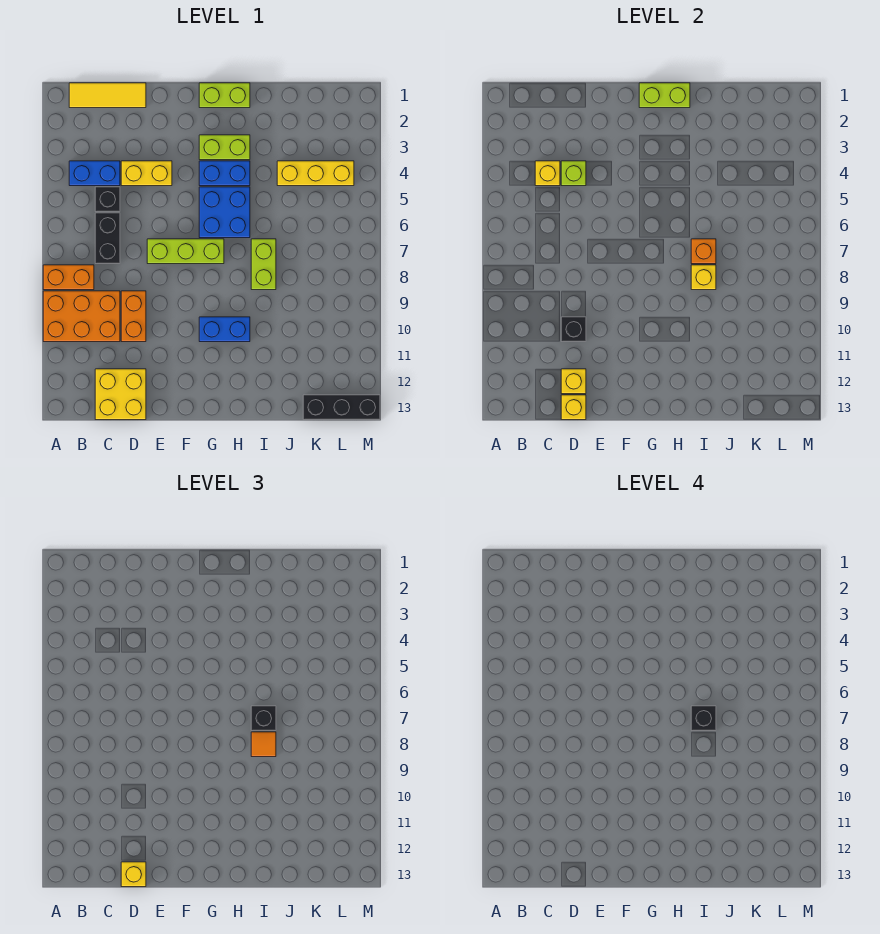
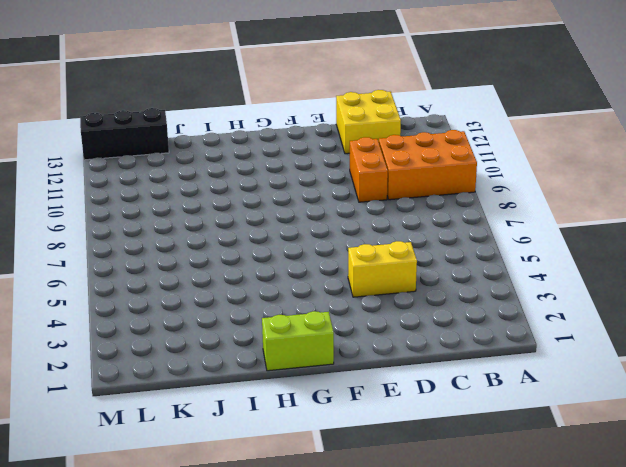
none -> orange brick A8:B8 level 1
none -> yellow tile B1:D1 level 1
none -> blue brick B4:C4 level 1
none -> black brick C5 level 1

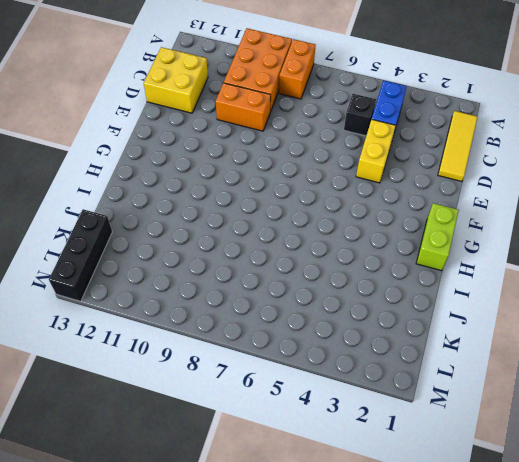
none -> black brick C6:C7 level 1
none -> lime brick E7:G7 level 1
none -> lime brick G3:H3 level 1
none -> blue brick G4:H4 level 1

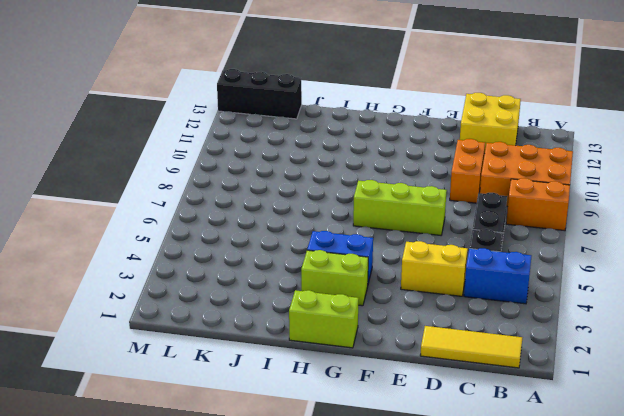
none -> blue brick G5:H6 level 1
none -> blue brick G10:H10 level 1
none -> lime brick I7:I8 level 1
none -> yellow brick J4:L4 level 1

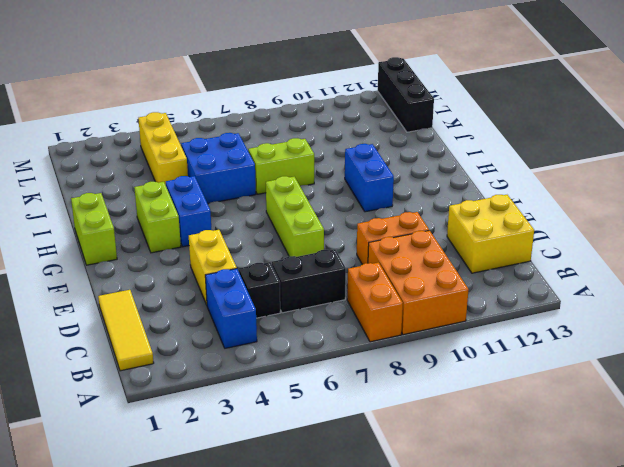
blue brick I5:J6 level 1 -> blue brick G5:H6 level 1
none -> yellow brick C4 level 2
none -> lime brick D4 level 2
none -> black brick D10 level 2
none -> yellow brick D12 level 2

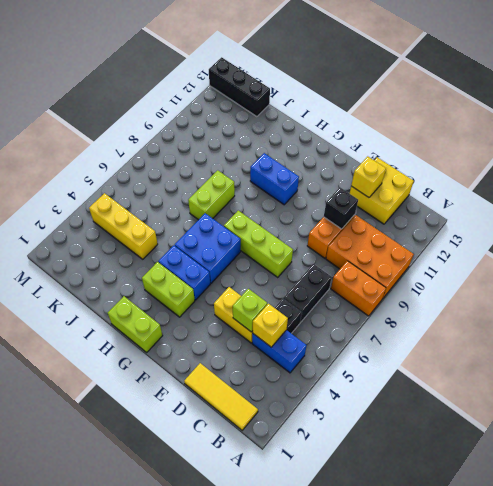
none -> yellow brick D13 level 2
none -> lime brick G1:H1 level 2
none -> orange brick I7 level 2
none -> yellow brick I8 level 2

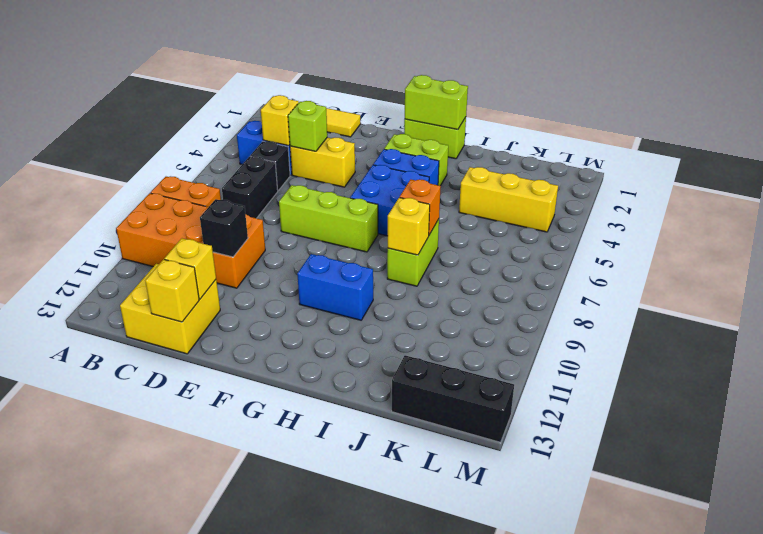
none -> yellow brick D13 level 3
none -> black brick I7 level 3
none -> orange tile I8 level 3
none -> black brick I7 level 4

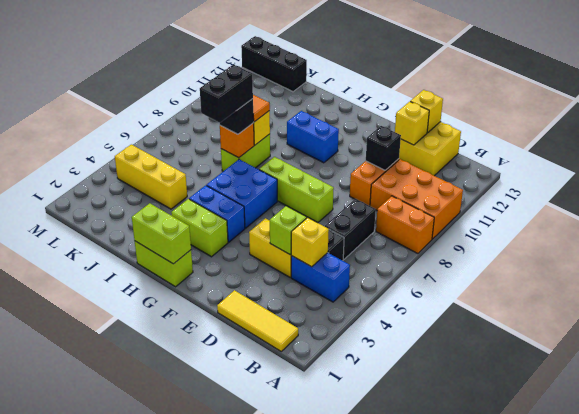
black brick I6:I7 level 4 -> black brick I7 level 4
none -> yellow brick D13 level 3

